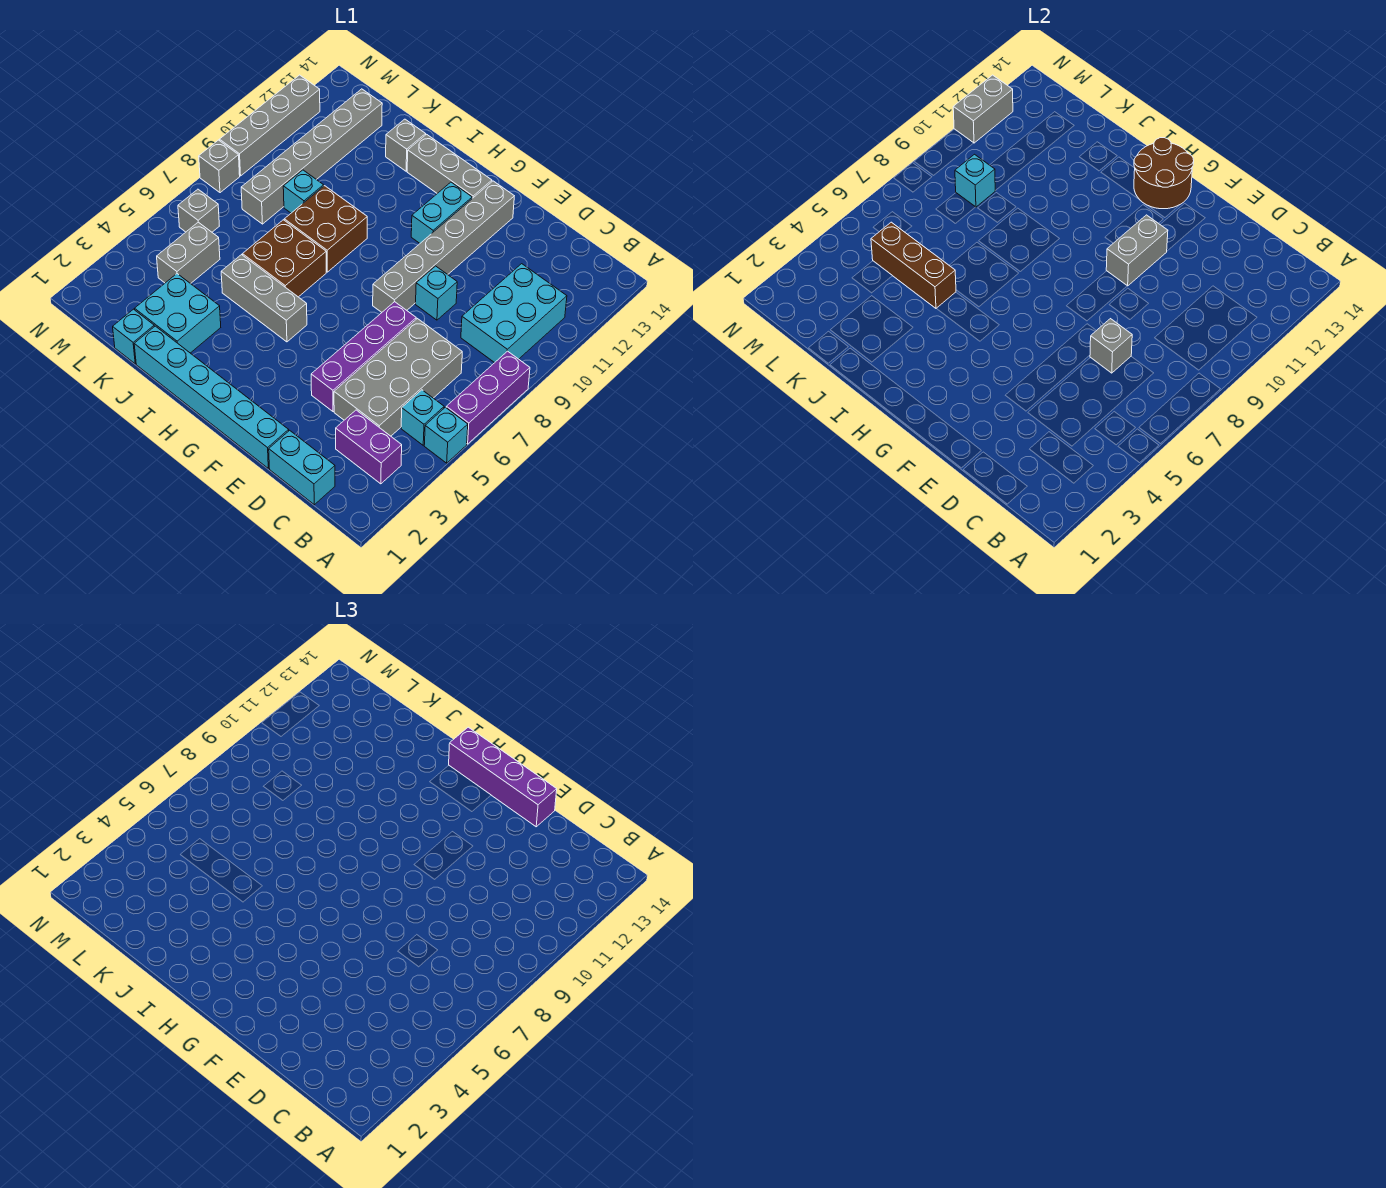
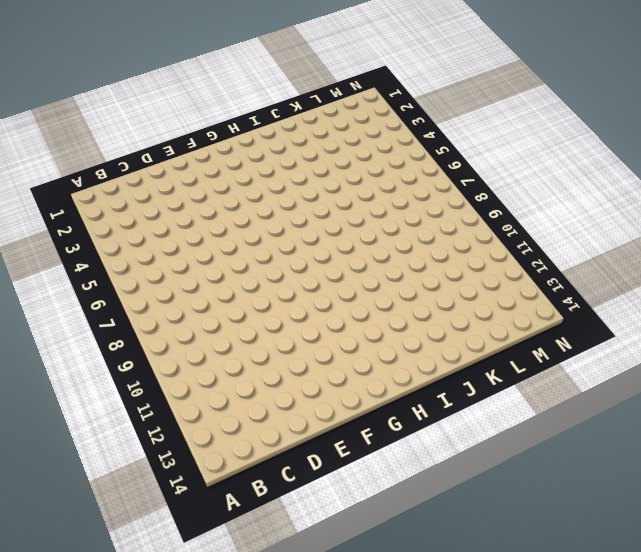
none -> cyan brick A5 level 1
none -> purple brick A6:A8 level 1
none -> purple brick B3:C3 level 1
none -> cyan brick B5 level 1

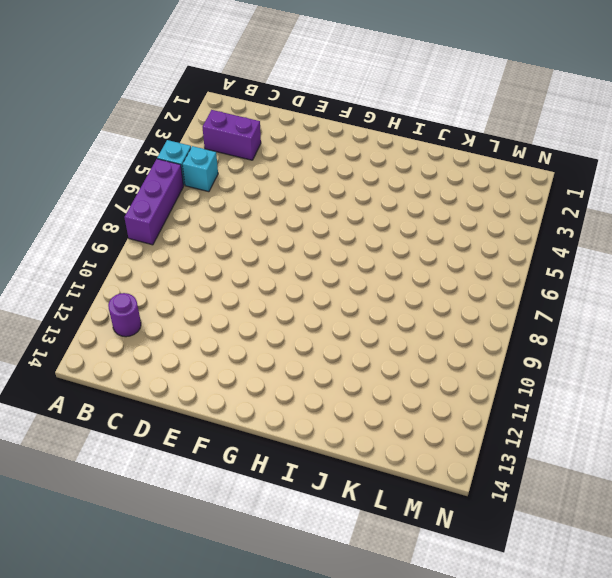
purple round brick B12 level 1 -> none
none -> cyan brick B9:C11 level 1
none -> cyan brick C1:D1 level 1
none -> grey brick C4:D7 level 1
none -> cyan brick E1:J1 level 1

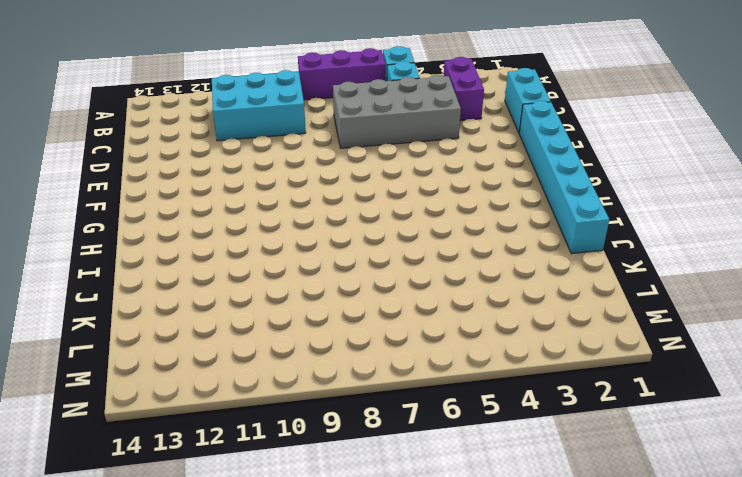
none -> purple brick E4:E7 level 1
none -> cyan brick E9 level 1
none -> grey brick F8:F13 level 1
none -> cyan brick G11:G12 level 1

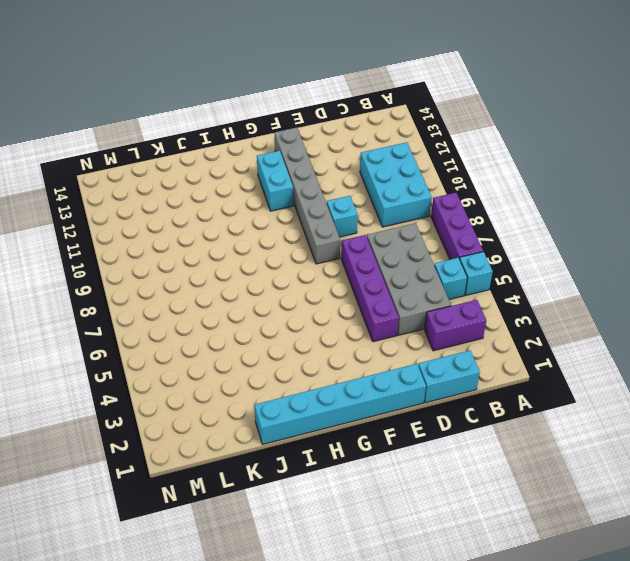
none -> grey brick G13:I13 level 1
none -> grey brick H5:J5 level 1
none -> brown brick I6:J7 level 1
none -> brown brick I8:J9 level 1

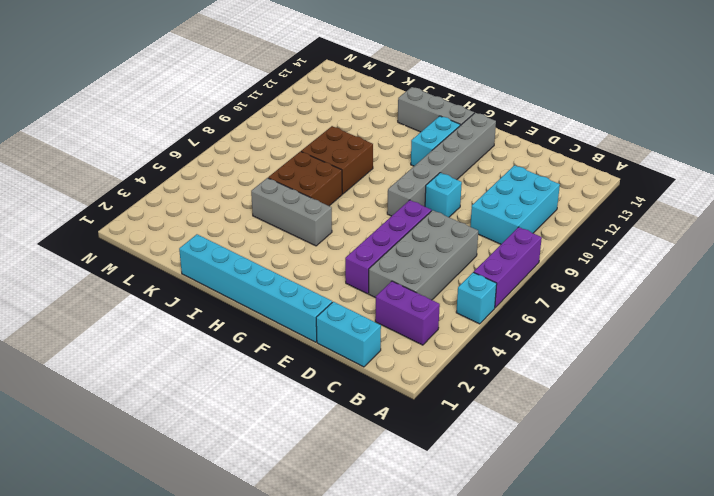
none -> cyan brick B5 level 1
none -> cyan brick J2:K3 level 1
none -> grey brick J13 level 1
none -> cyan brick K1 level 1

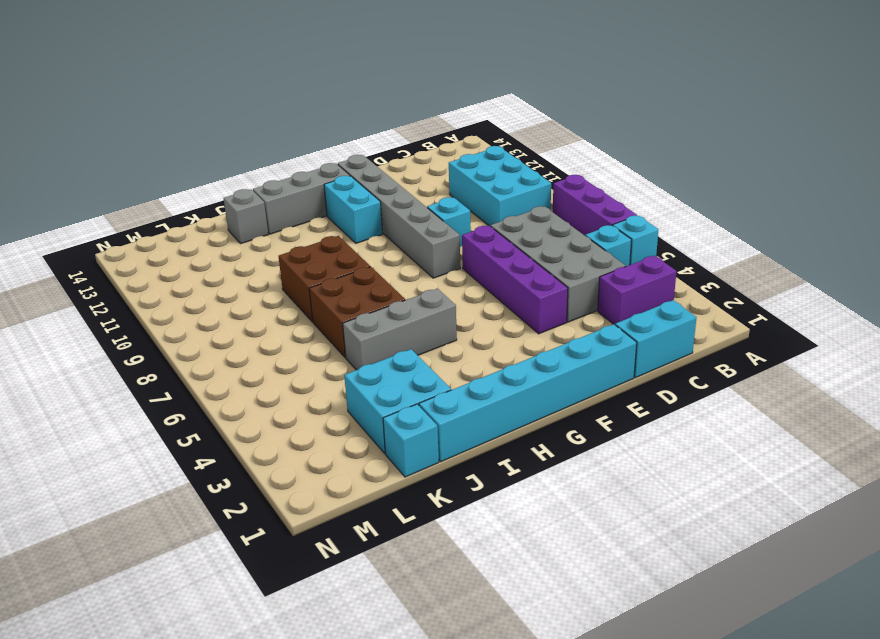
none -> cyan brick K9 level 1
none -> grey brick L4:L5 level 1
none -> grey brick L8:L13 level 1
none -> grey brick M6 level 1

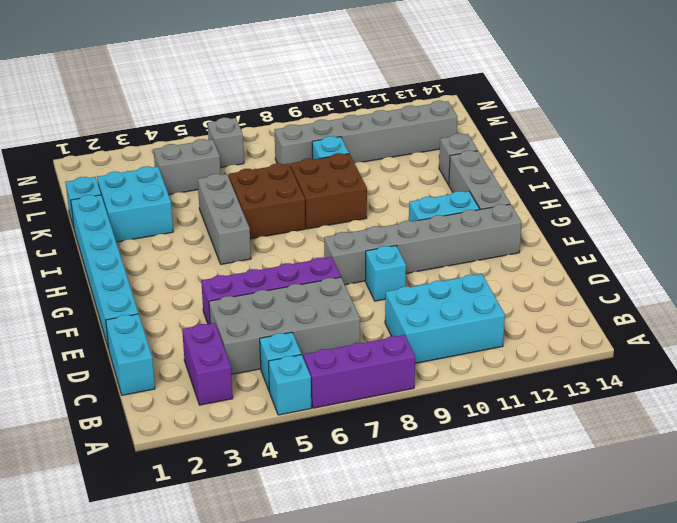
none -> grey brick N8 level 1
none -> grey brick N9:N12 level 1
none -> grey brick D7 level 2
none -> grey brick F10:F11 level 2

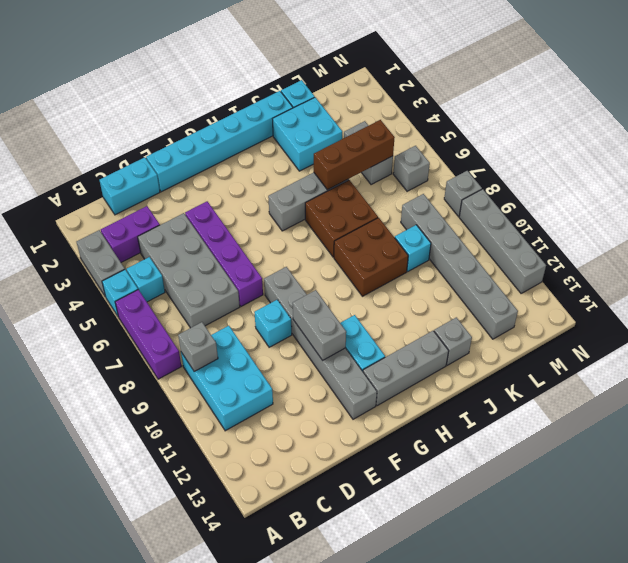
grey brick A3:A4 level 1 -> grey brick N11:N12 level 2
grey brick B9 level 2 -> grey brick D7 level 2
none -> brown round brick G13:H14 level 2
none -> cyan brick L9 level 2
none -> purple brick E14:H14 level 3

